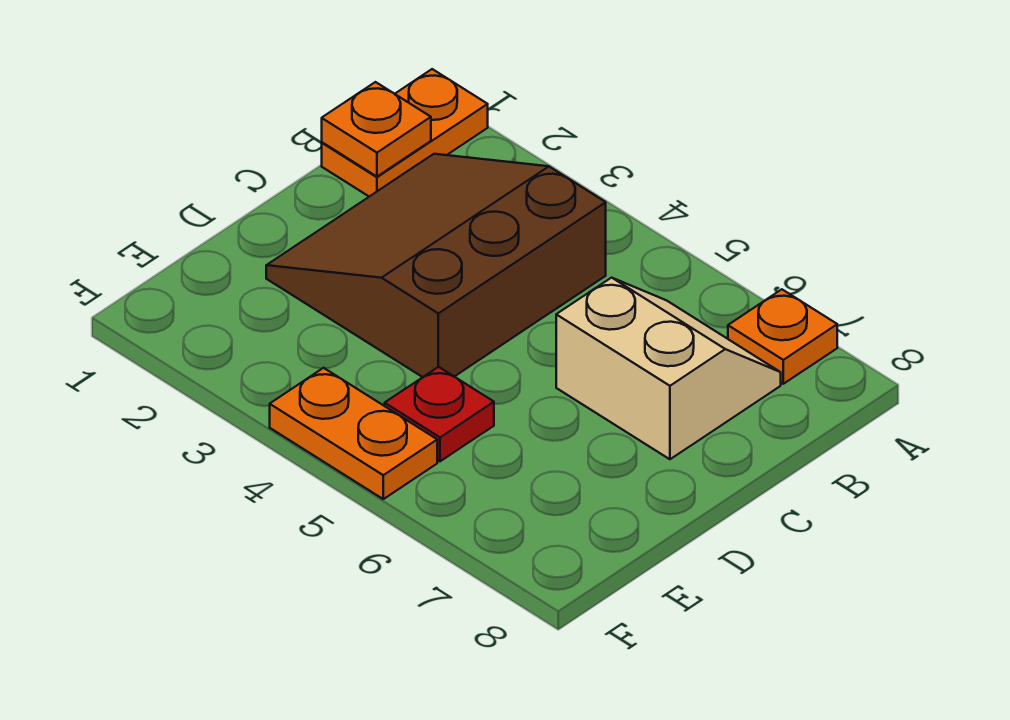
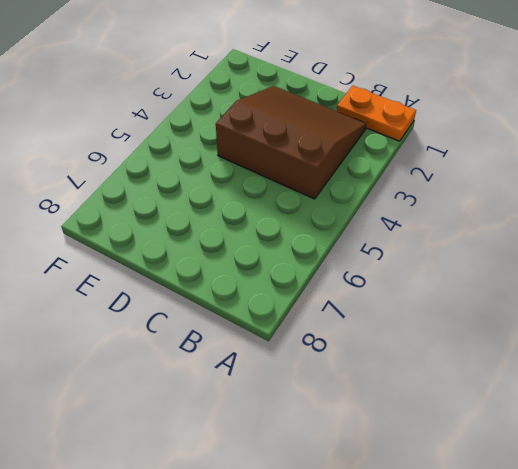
none -> orange plate A7 level 1
none -> tan slope B6:C7 level 1 top C

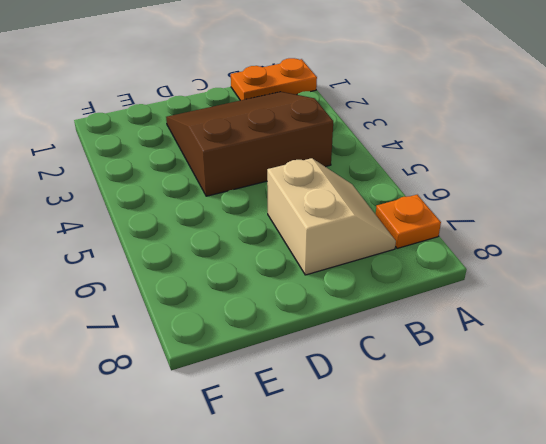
none -> red plate E5 level 1
none -> orange plate F4:F5 level 1

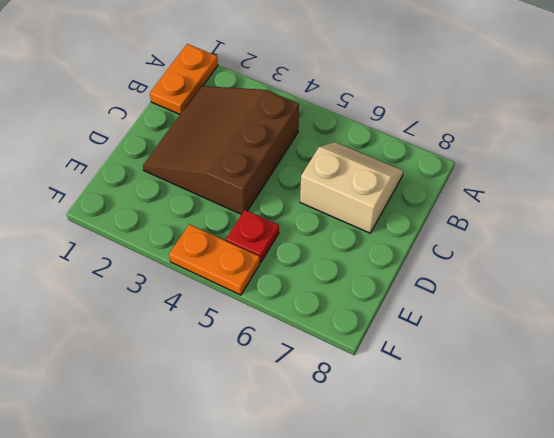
none -> orange plate A7 level 1
none -> orange plate B1 level 2

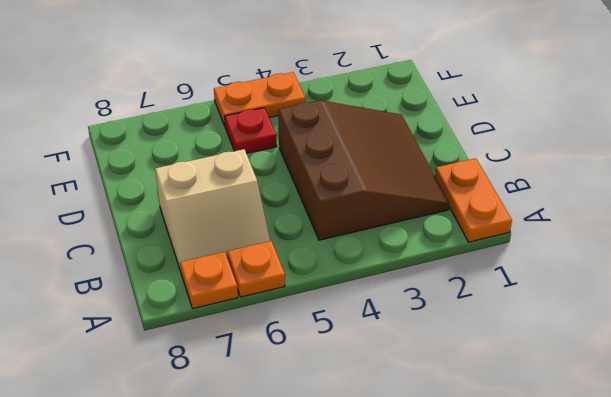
orange plate A6 level 1 -> orange plate B1 level 2

